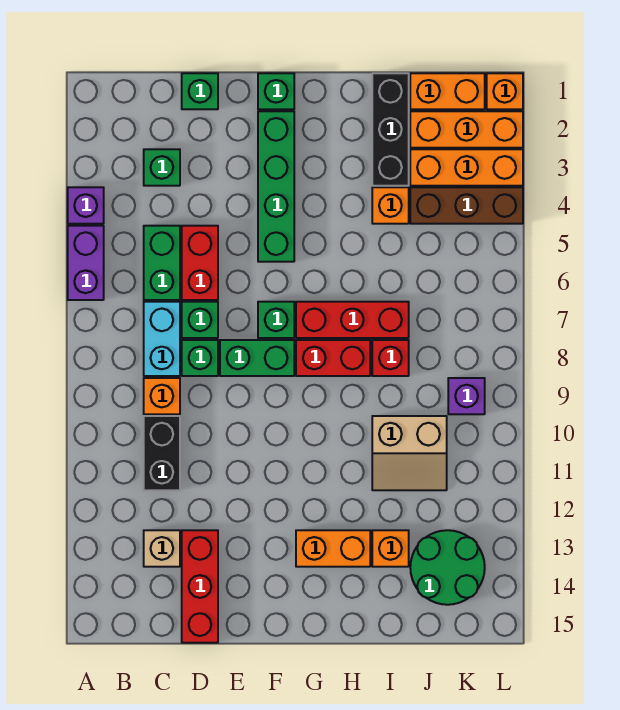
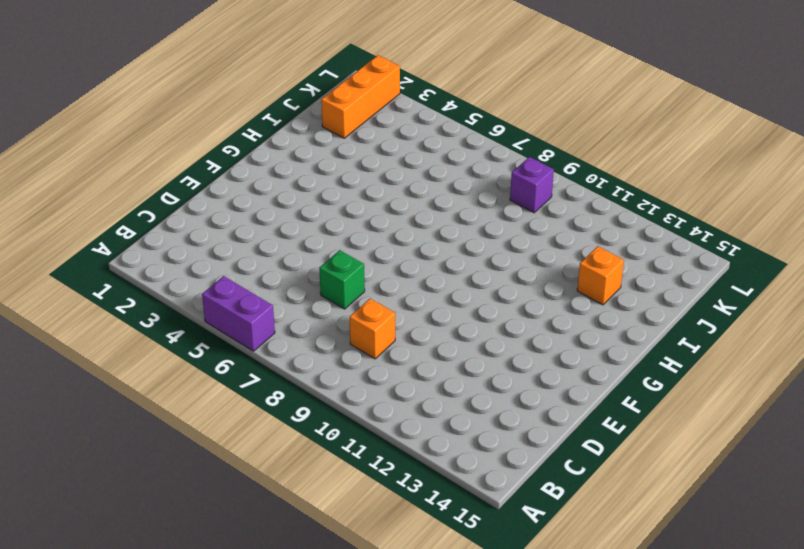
none -> purple brick A4 level 1
none -> green brick C3 level 1
none -> green brick C5:C6 level 1
none -> cyan brick C7:C8 level 1

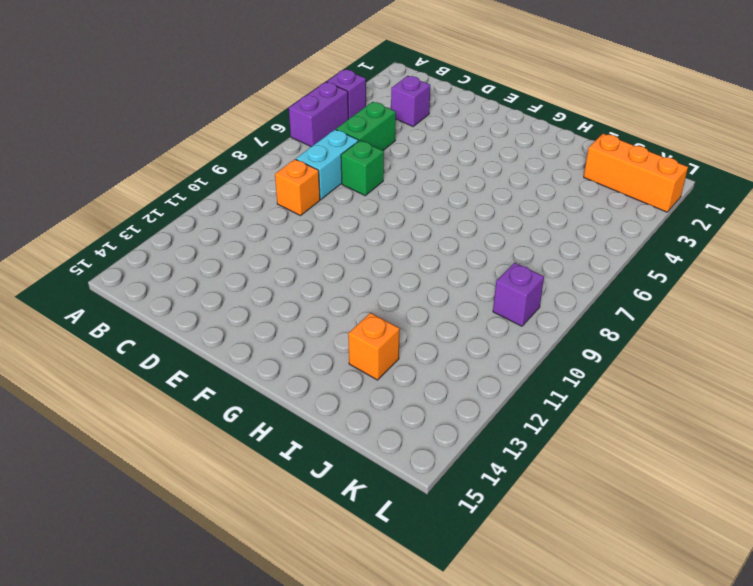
purple brick C3 level 1 -> green brick C3 level 1
none -> black brick C10:C11 level 1
none -> tan brick C13 level 1
none -> green brick D1 level 1
none -> red brick D5:D6 level 1

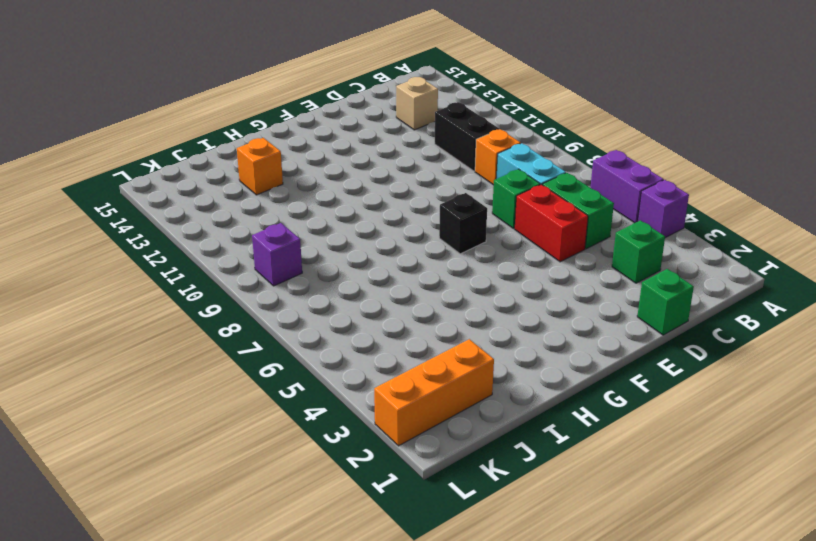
black brick F7 level 1 -> green brick F7 level 1
none -> green brick D8 level 1
none -> red brick D13:D15 level 1
none -> green brick E8:F8 level 1
none -> green brick F1 level 1

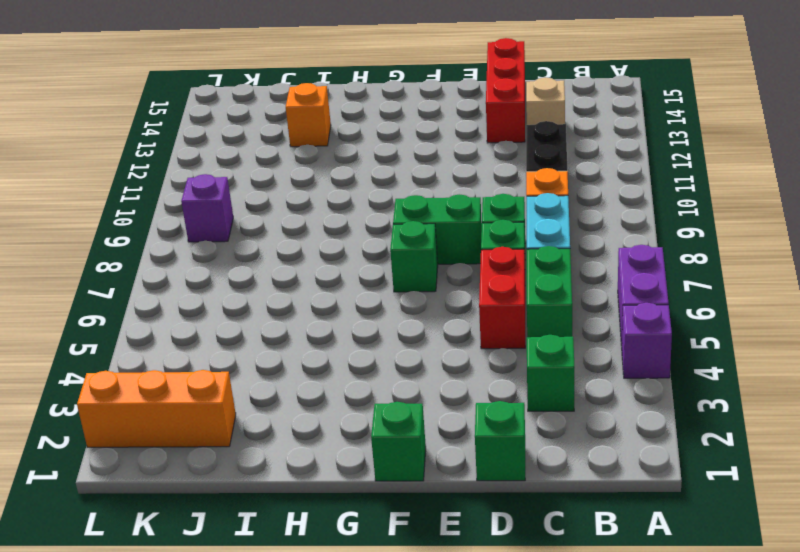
none -> green brick F2:F5 level 1
none -> red brick G7:I7 level 1
none -> red brick G8:H8 level 1
none -> orange brick G13:H13 level 1

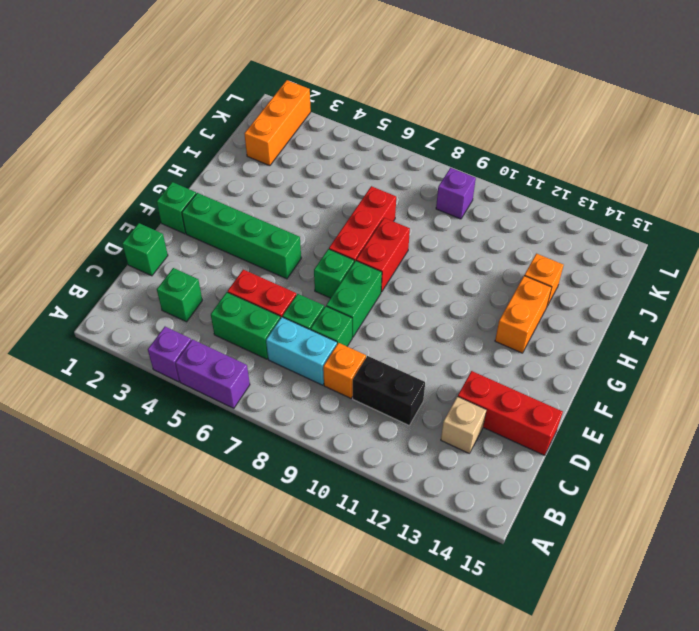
none -> black brick I1:I3 level 1
none -> orange brick I4 level 1
none -> red brick I8 level 1
none -> tan slope I10:J11 level 1 top 10

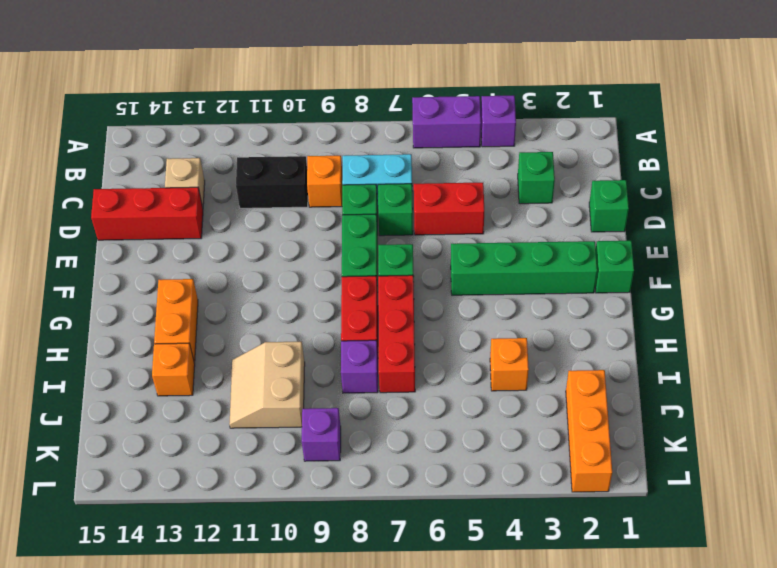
purple brick I8 level 1 -> red brick I8 level 1
none -> green brick C5:C6 level 1
none -> black brick I1:I3 level 1
none -> orange brick J1:K1 level 1
none -> orange brick J3:L3 level 1

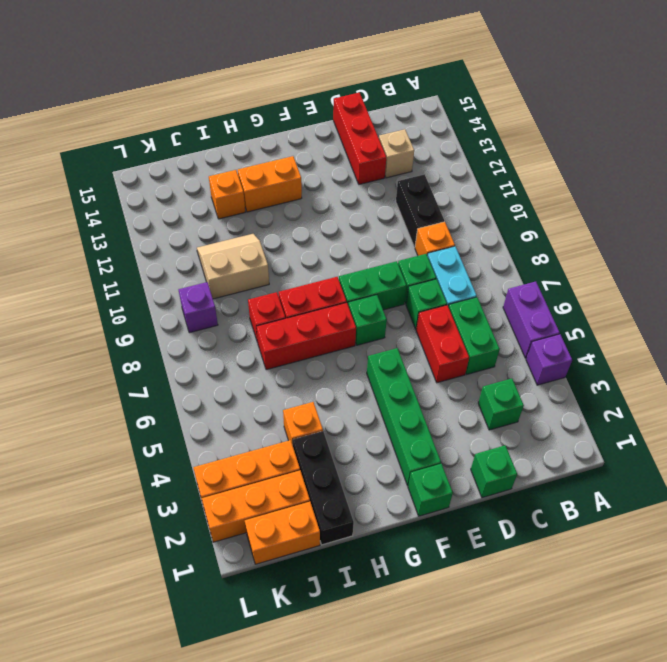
none -> brown brick J4:L4 level 1
none -> green round brick J13:K14 level 1
none -> orange brick L1 level 1

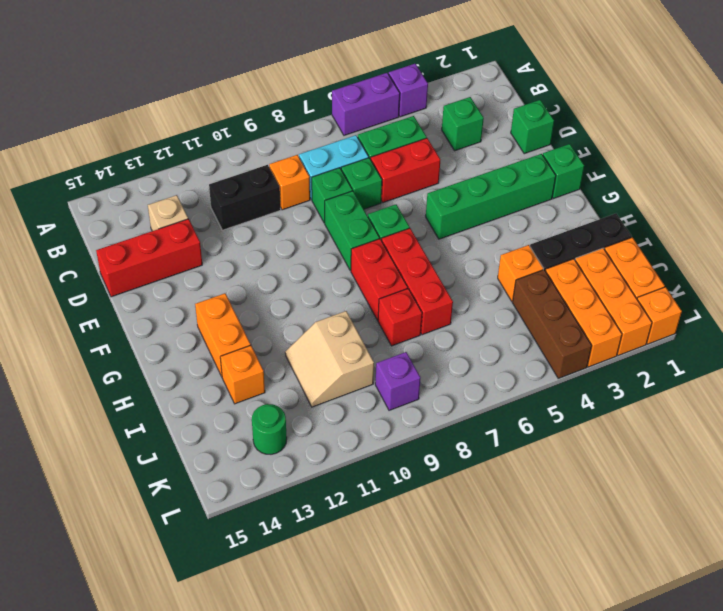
green round brick K13 level 1 -> green round brick J13:K14 level 1

